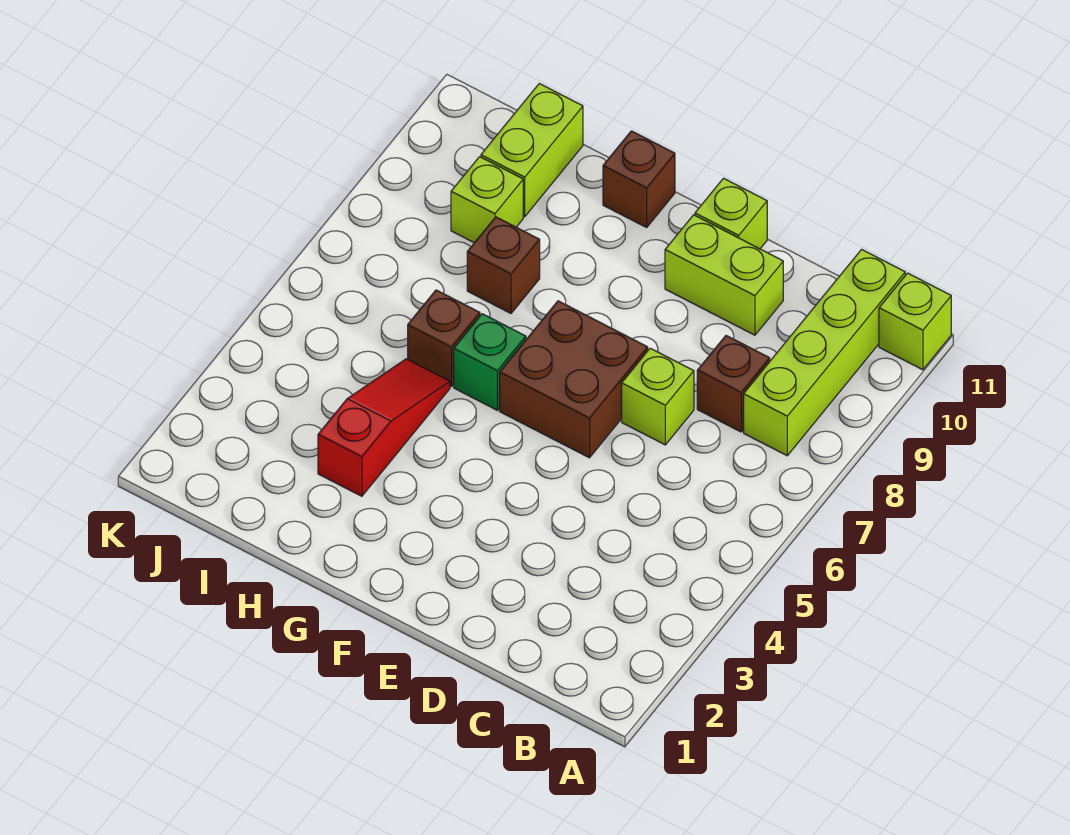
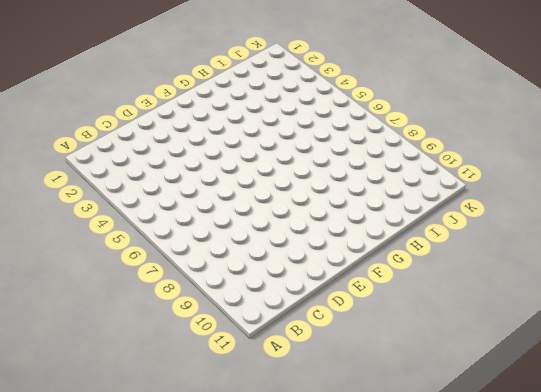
none -> lime brick A11 level 1
none -> lime brick B8:B11 level 1
none -> brown brick C8 level 1

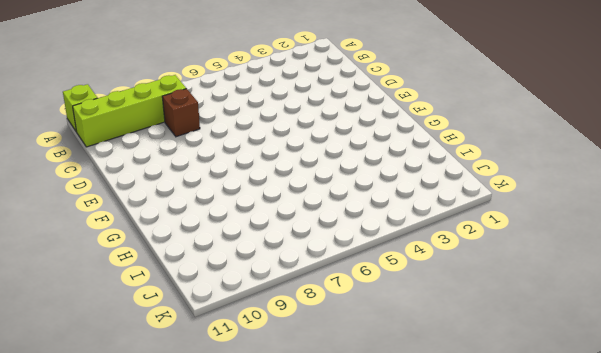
none -> lime brick D7 level 1
none -> lime brick D10:E10 level 1
none -> brown brick E6:F7 level 1

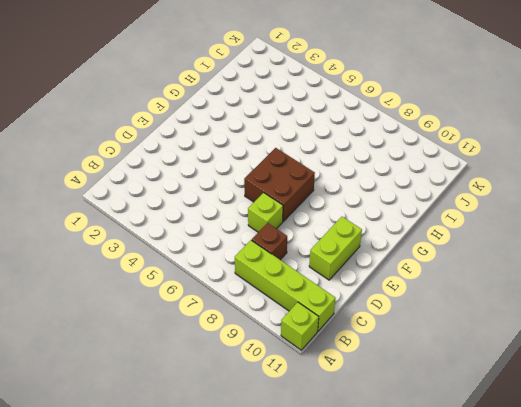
none -> lime brick E11 level 1
none -> green brick G6 level 1
none -> brown brick G11 level 1

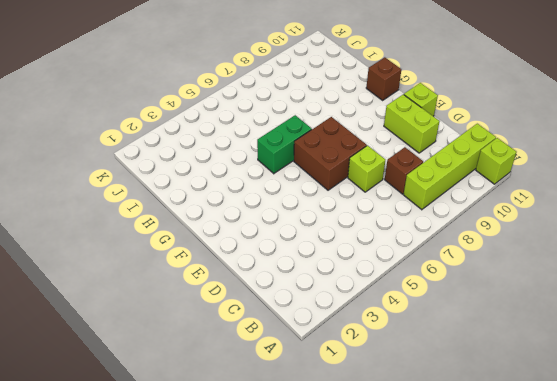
green brick G5:G6 level 1 -> green brick G6 level 1
none -> red slope H3:H5 level 1 top 3
none -> brown brick H6 level 1
none -> brown brick H8 level 1

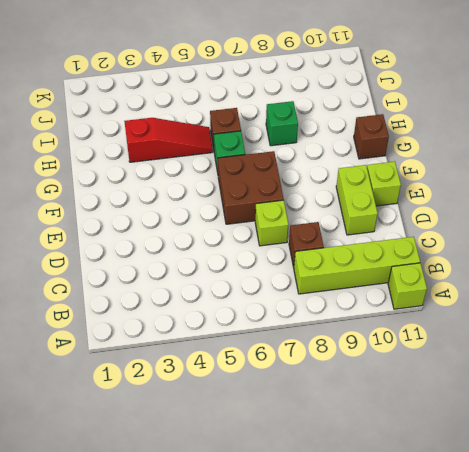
green brick H8 level 1 -> brown brick H8 level 1
none -> lime brick I9 level 1
none -> lime brick I10:I11 level 1

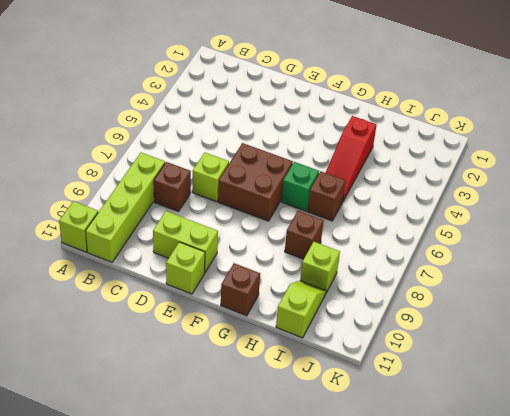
lime slope I10:I11 level 1 top 11 -> lime brick I10:I11 level 1

